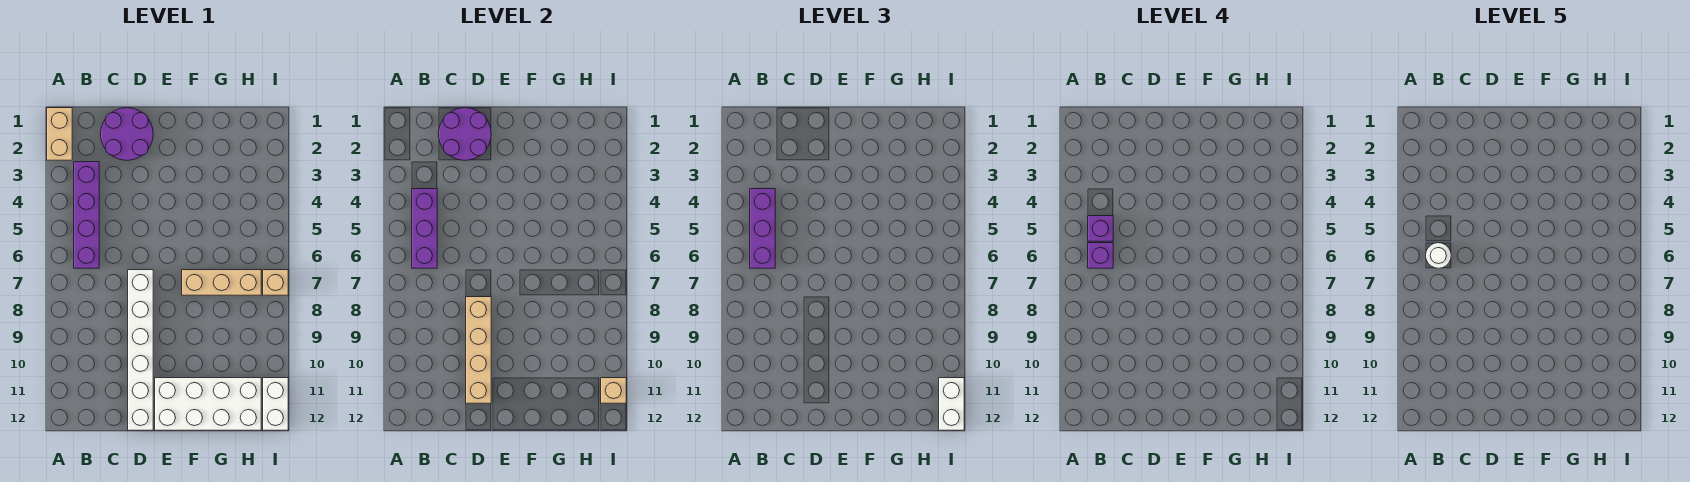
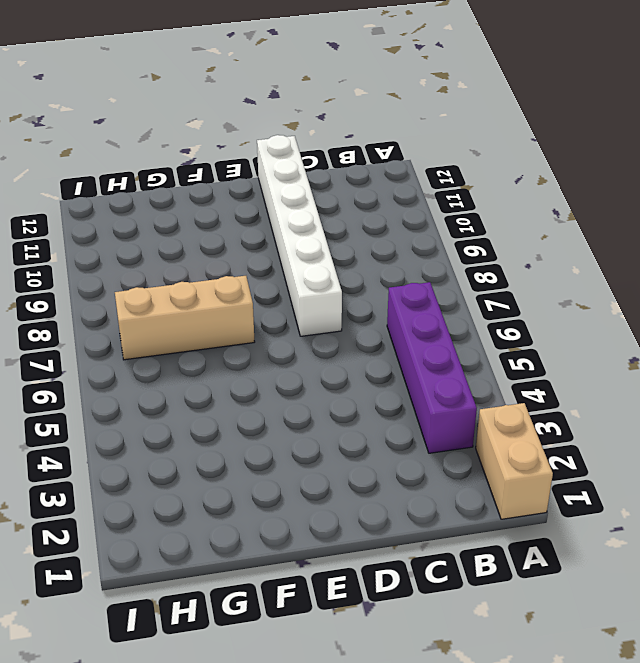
none -> purple round brick C1:D2 level 1
none -> white brick E11:H12 level 1
none -> tan brick I7 level 1

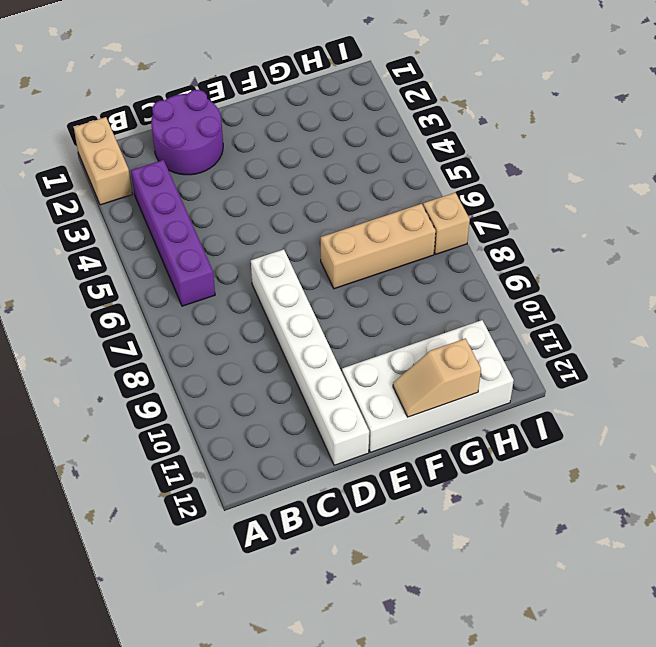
tan slope F12:G12 level 2 top G -> none
none -> white brick I11:I12 level 1
none -> purple brick B4:B6 level 2
none -> purple round brick C1:D2 level 2

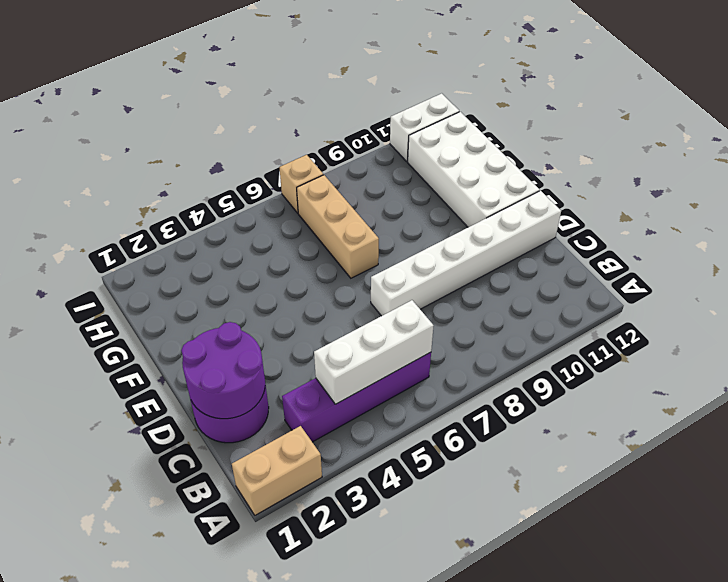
white brick B4:B6 level 2 -> purple brick B4:B6 level 2
none -> tan brick D8:D11 level 2
none -> tan brick I11 level 2
none -> purple brick B4:B6 level 3

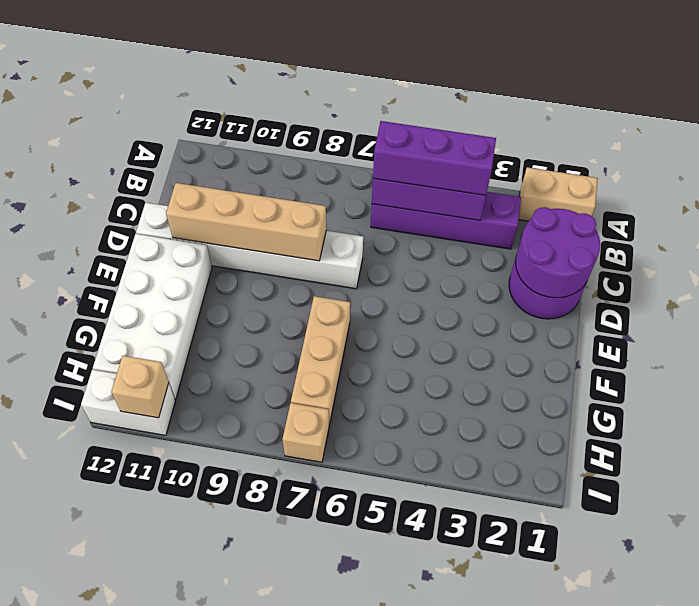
none -> white brick I11:I12 level 3
none -> purple brick B5 level 4
none -> purple brick B6 level 4

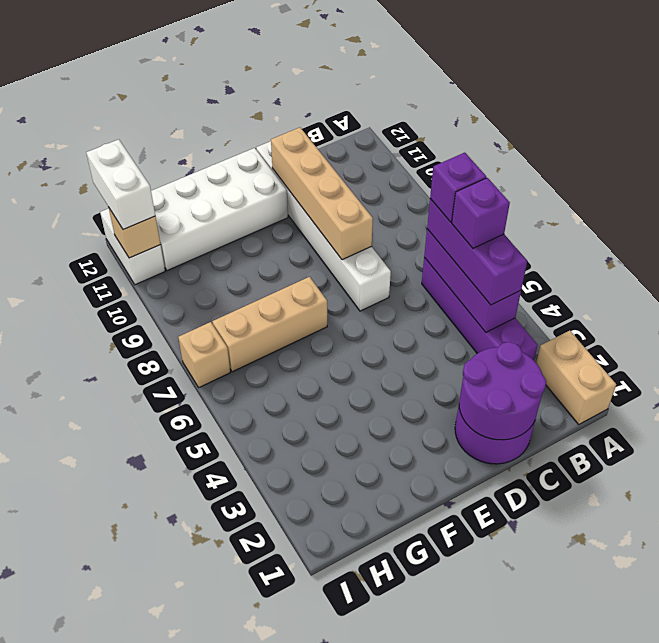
none -> white round brick B6 level 5

